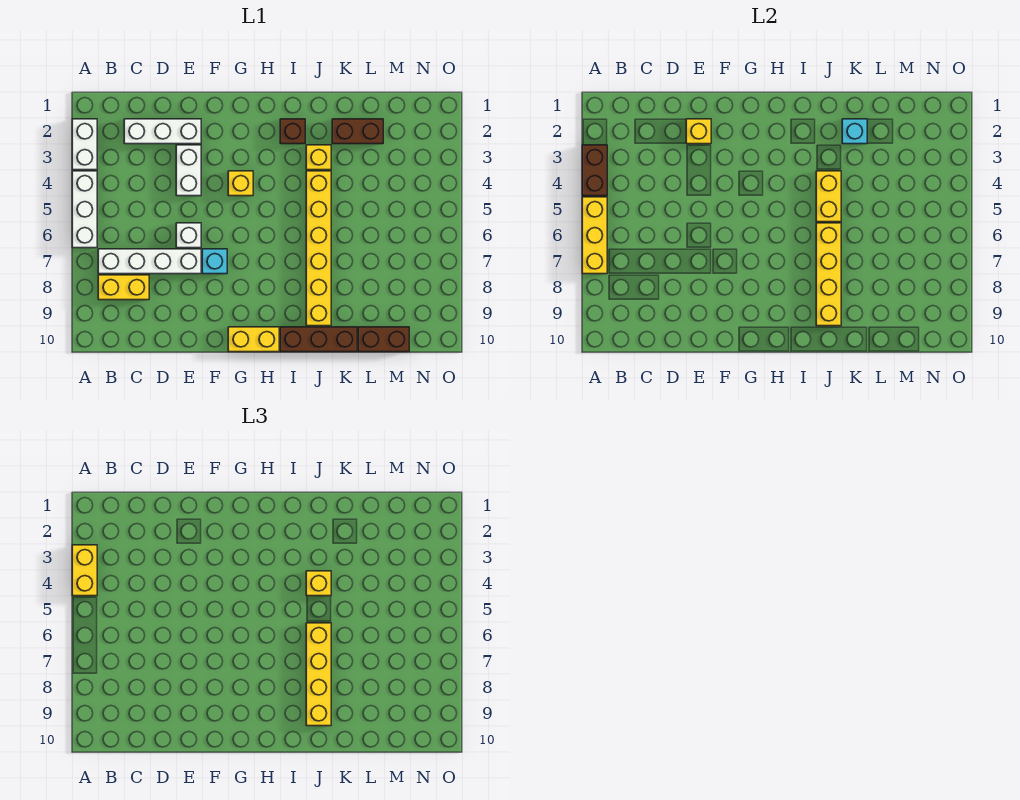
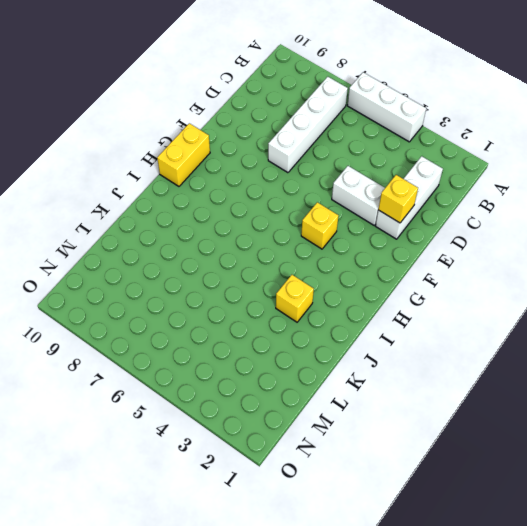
none -> white brick A2:A3 level 1
none -> yellow brick B8:C8 level 1
none -> white brick E6 level 1

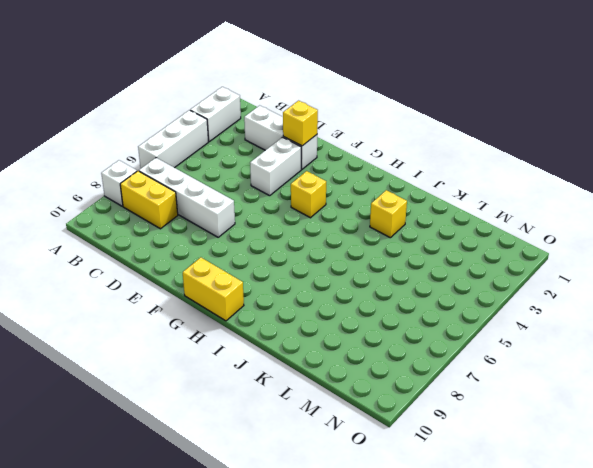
white brick A8 level 1 -> white brick E6 level 1
none -> cyan brick F7 level 1
none -> brown brick I2 level 1
none -> brown brick I10:K10 level 1

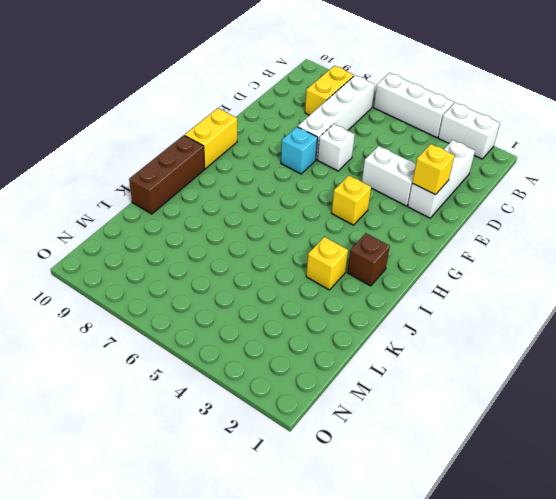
none -> yellow brick J4:J9 level 1
none -> brown brick K2:L2 level 1
none -> brown brick L10:M10 level 1

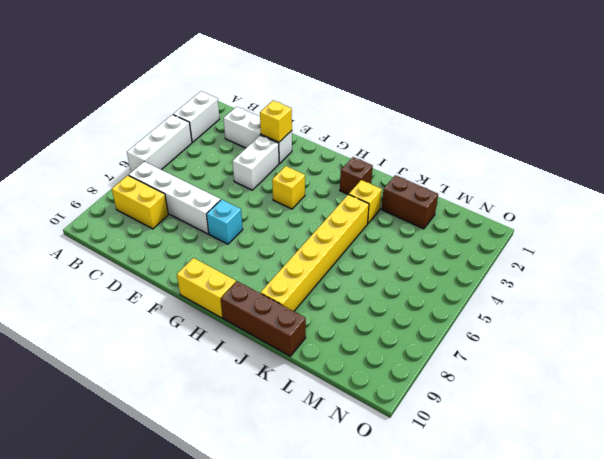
none -> white brick E6 level 1
none -> brown brick L10:M10 level 1
none -> brown brick A3:A4 level 2

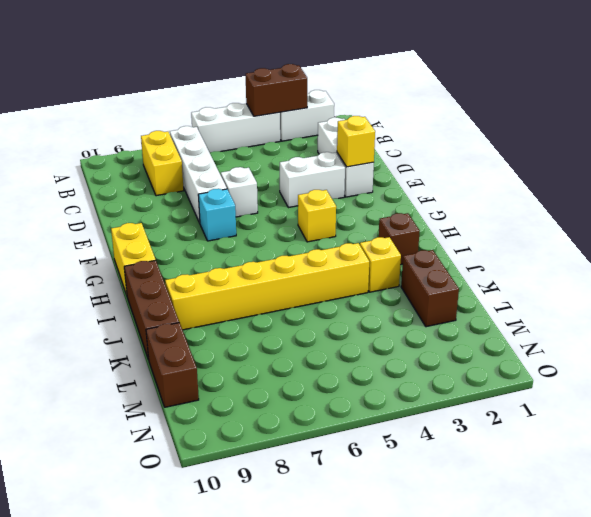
none -> yellow brick A5:A7 level 2
none -> yellow brick J4:J5 level 2
none -> yellow brick J6:J9 level 2

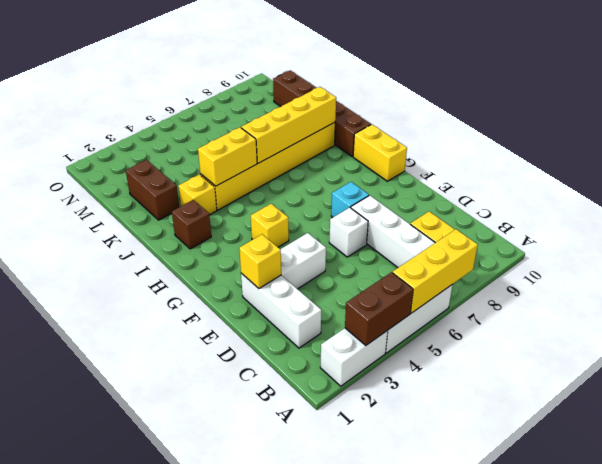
none -> cyan brick K2 level 2
none -> yellow brick A3:A4 level 3
none -> yellow brick J4 level 3

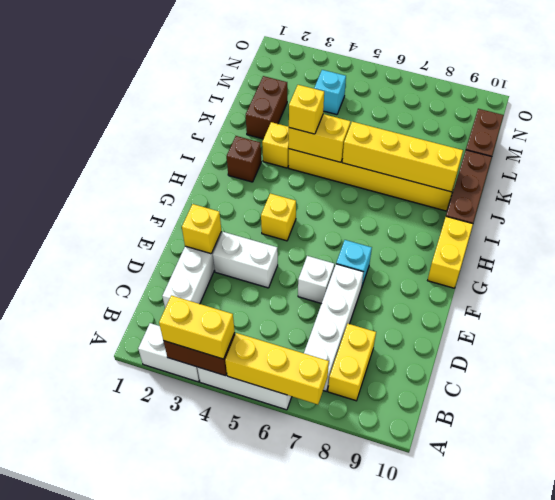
cyan brick M4 level 1 -> cyan brick K2 level 2
none -> yellow brick J6:J9 level 3

